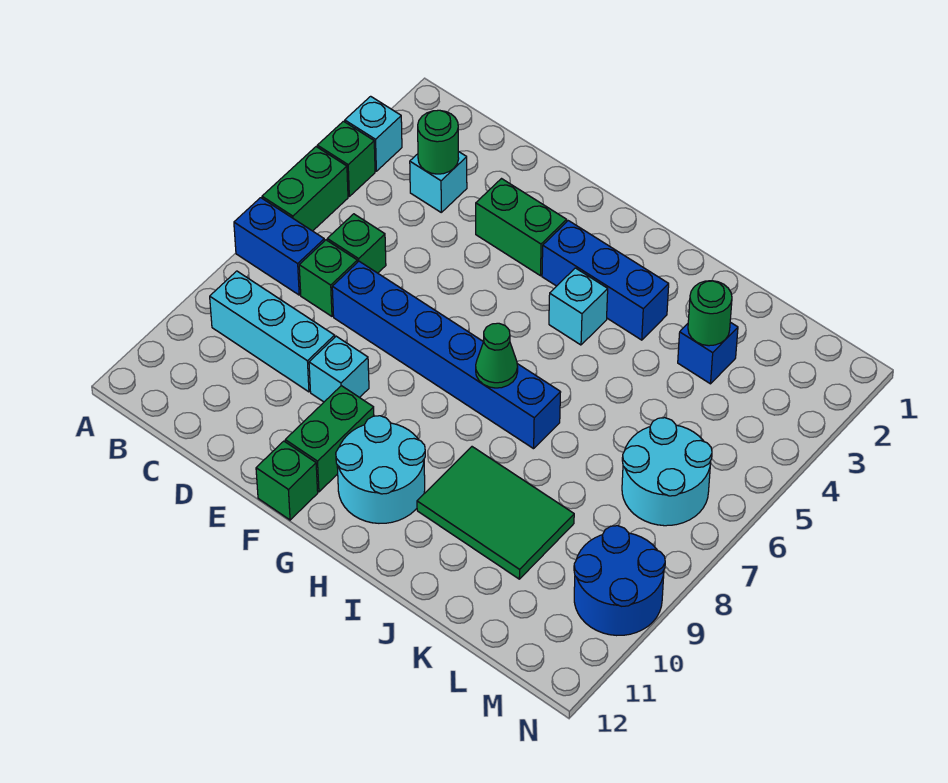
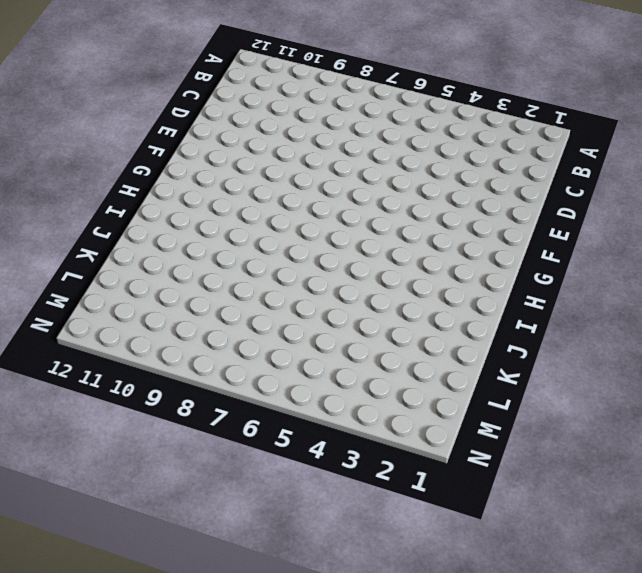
none -> cyan brick A3 level 1
none -> green brick A4 level 1
none -> green brick A5:A6 level 1

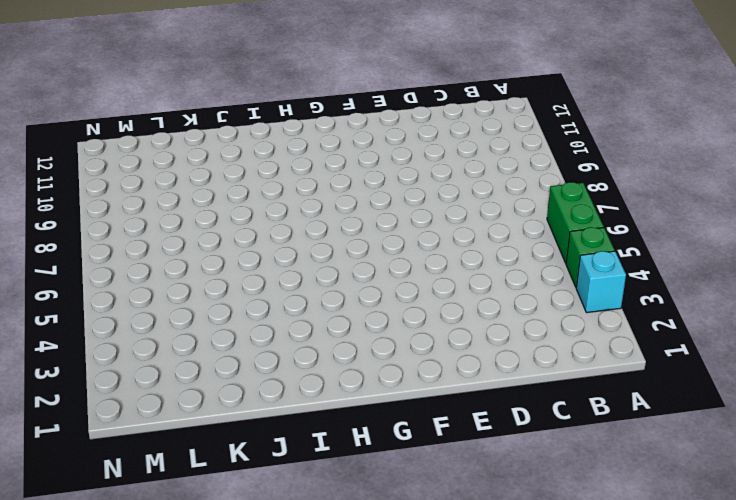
none -> blue brick A7:B7 level 1
none -> cyan brick B9:D9 level 1
none -> cyan brick C3 level 1

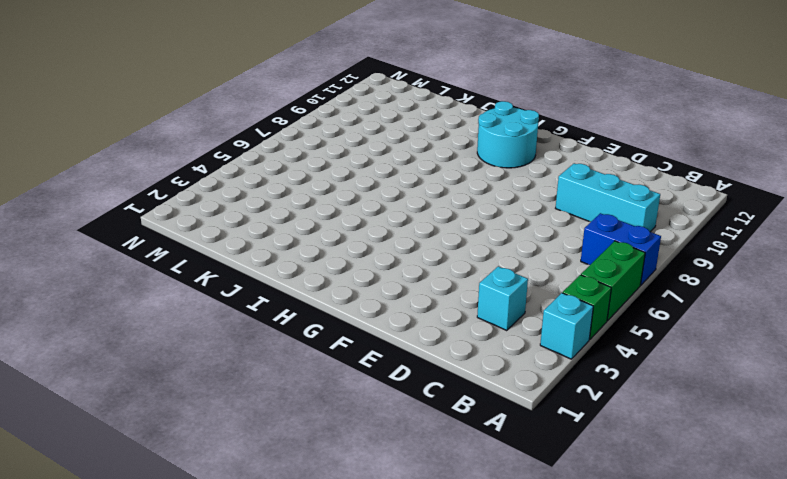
none -> green brick C6 level 1
none -> green brick C7 level 1
none -> blue brick D7:I7 level 1

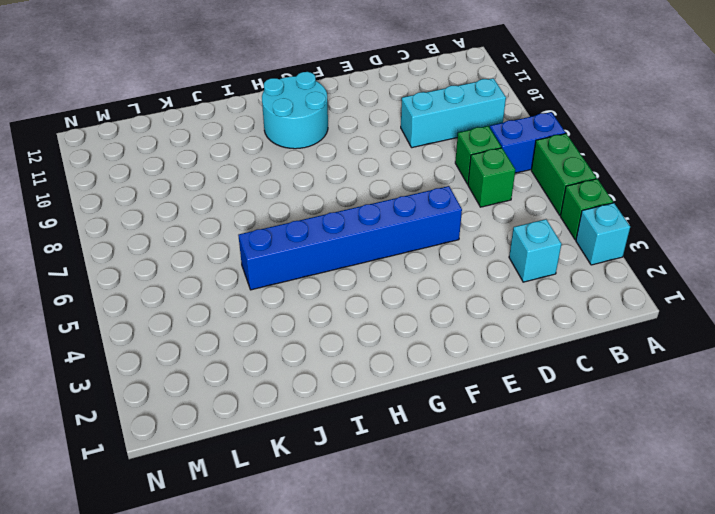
blue brick E5:J5 level 1 -> blue brick D7:I7 level 1
none -> green brick E3:F3 level 1
none -> cyan brick E9 level 1
none -> green brick F10:F11 level 1

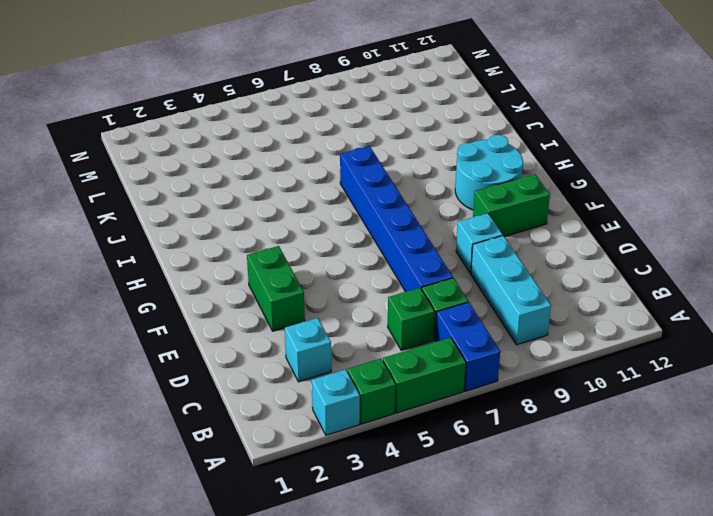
none -> green brick F12 level 1
none -> blue brick G3:I3 level 1
none -> cyan brick H4 level 1

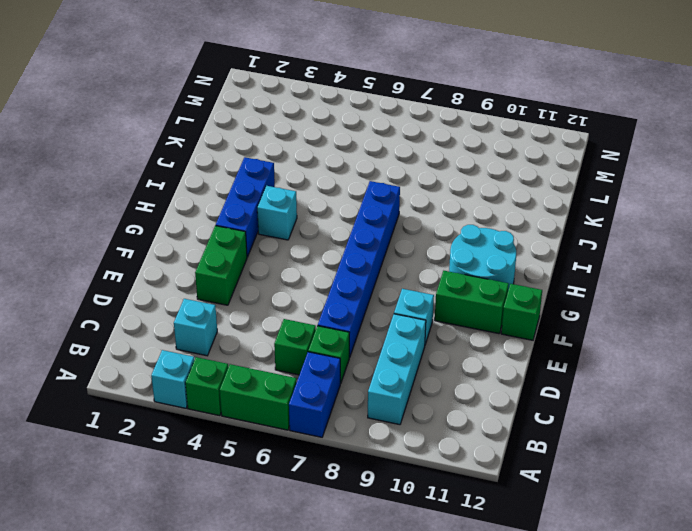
none -> green tile I9:K10 level 1
none -> blue brick K3 level 1
none -> cyan round brick L6:M7 level 1

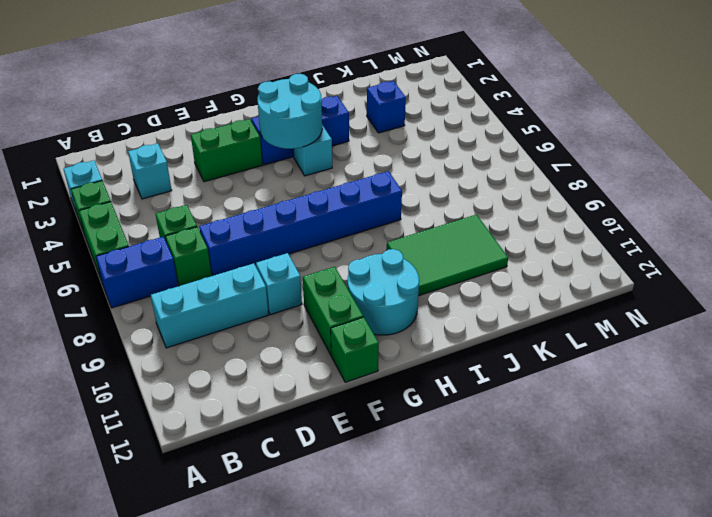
cyan round brick G3:H4 level 2 -> cyan round brick L6:M7 level 1
none -> blue round brick M9:N10 level 1
none -> green round brick C3 level 2
none -> green cone H7 level 2

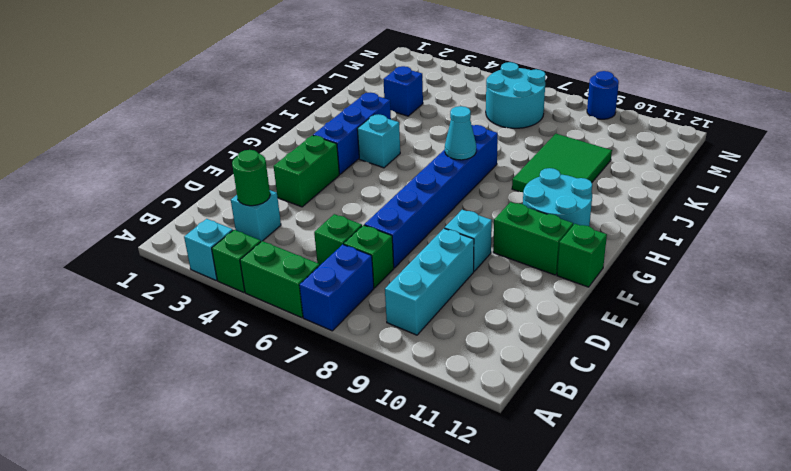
cyan cone H7 level 2 -> green cone H7 level 2
blue round brick N9 level 1 -> blue round brick M9:N10 level 1
none -> green round brick K3 level 2

